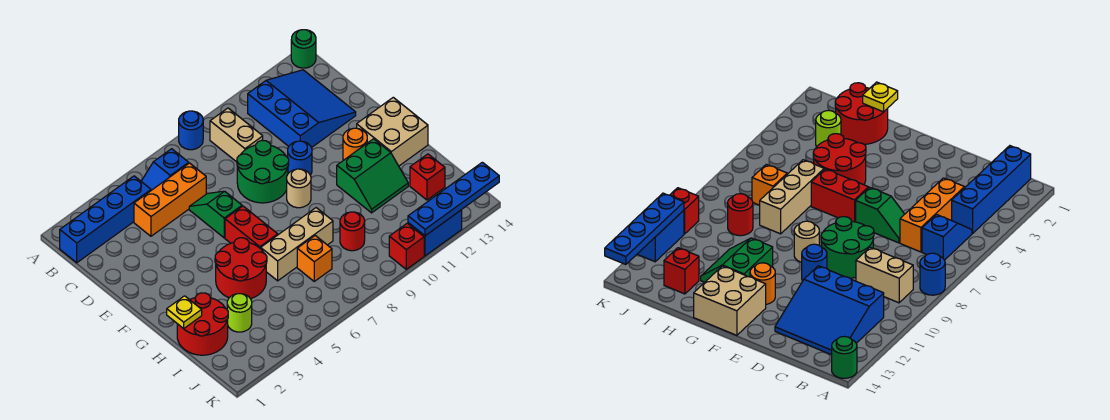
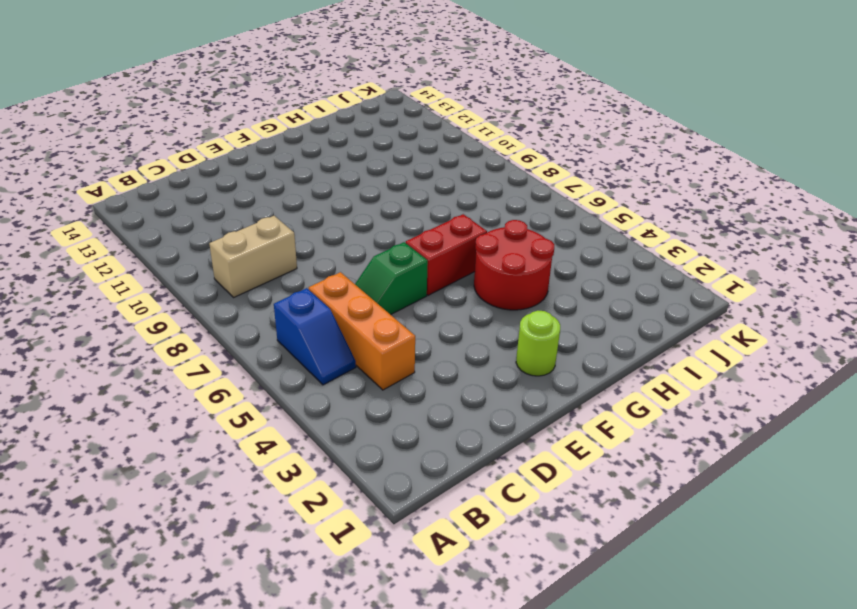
lime round brick F2 level 1 -> lime round brick I3 level 1
none -> blue round brick A8 level 1
none -> green round brick A14 level 1
none -> blue brick B1:B4 level 1

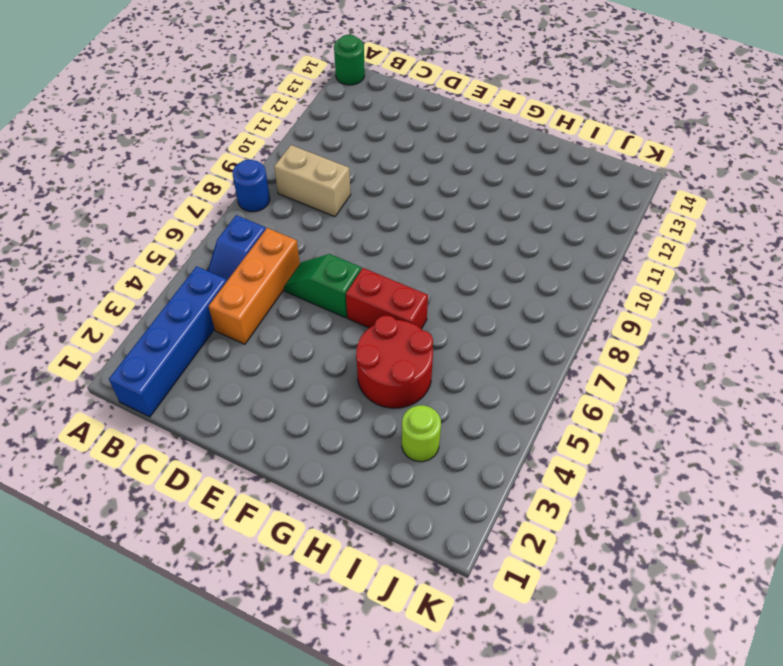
none -> blue slope B11:D13 level 1 top 11
none -> green round brick D8:E9 level 1
none -> blue round brick E10 level 1

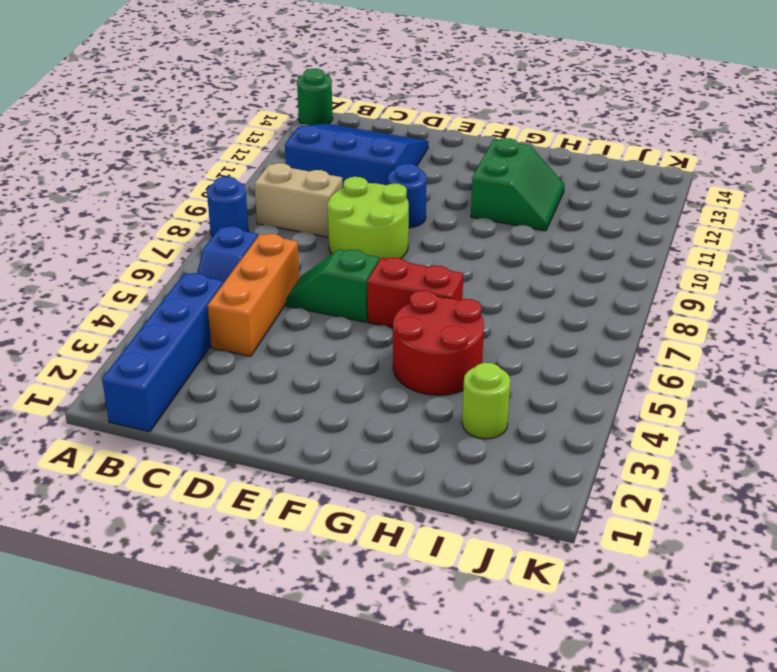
lime round brick D8:E9 level 1 -> green round brick D8:E9 level 1
none -> tan round brick F9 level 1
none -> orange round brick F12 level 1
none -> tan brick F13:G14 level 1

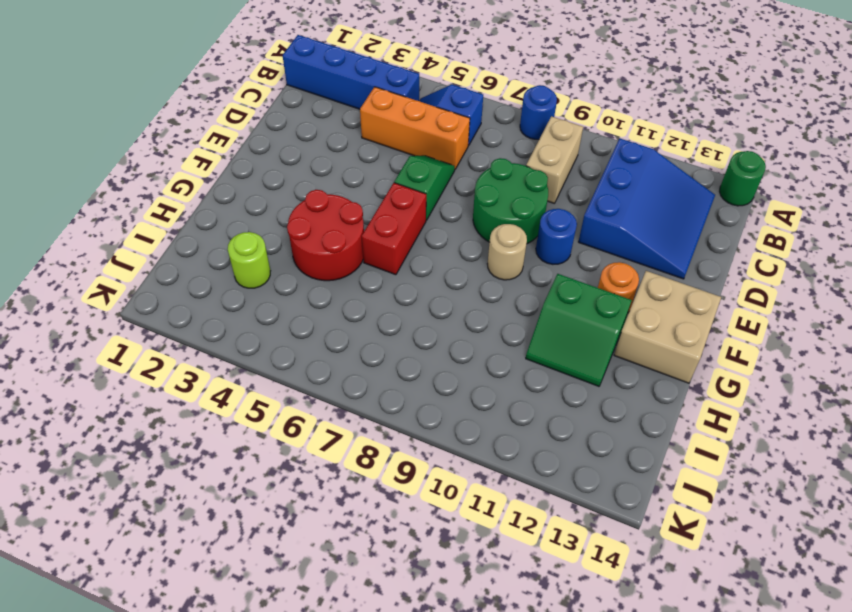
none -> red round brick H1:I2 level 1
none -> tan brick H6:H8 level 1
none -> orange brick I7 level 1

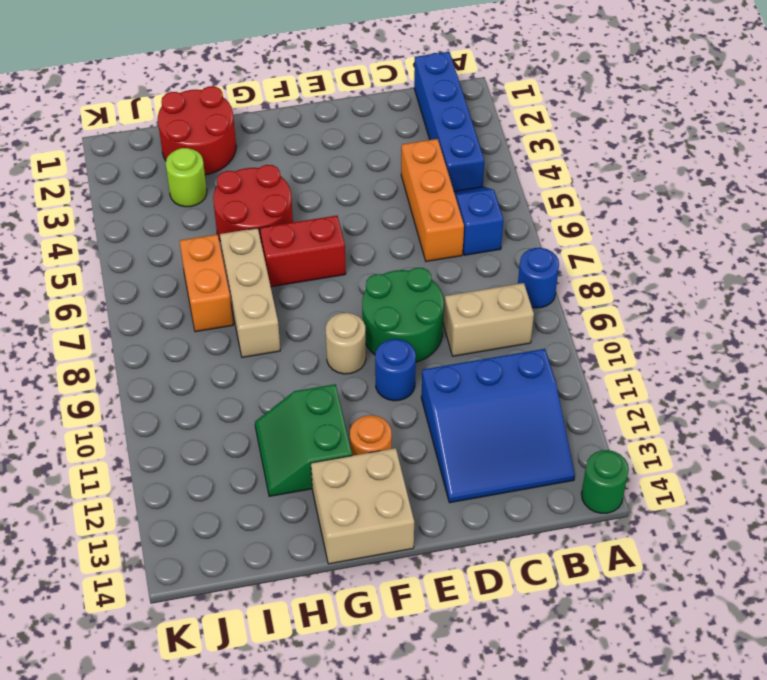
orange brick I6:I7 level 1 -> orange brick I7 level 1
none -> green slope D6:E6 level 1 top E
none -> red round brick I9 level 1
none -> red brick I13 level 1

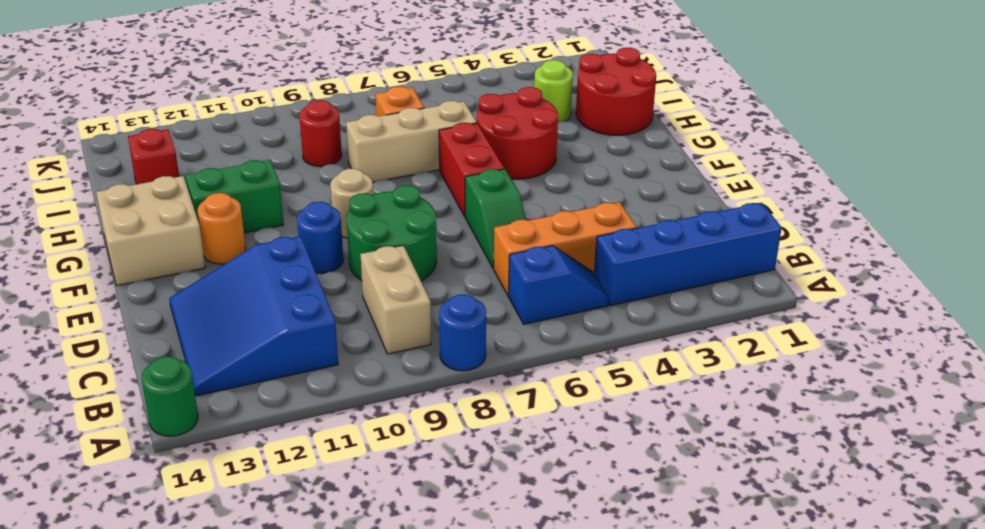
none -> red brick K10 level 1
none -> blue brick K11:K12 level 1
none -> yellow plate H1 level 2

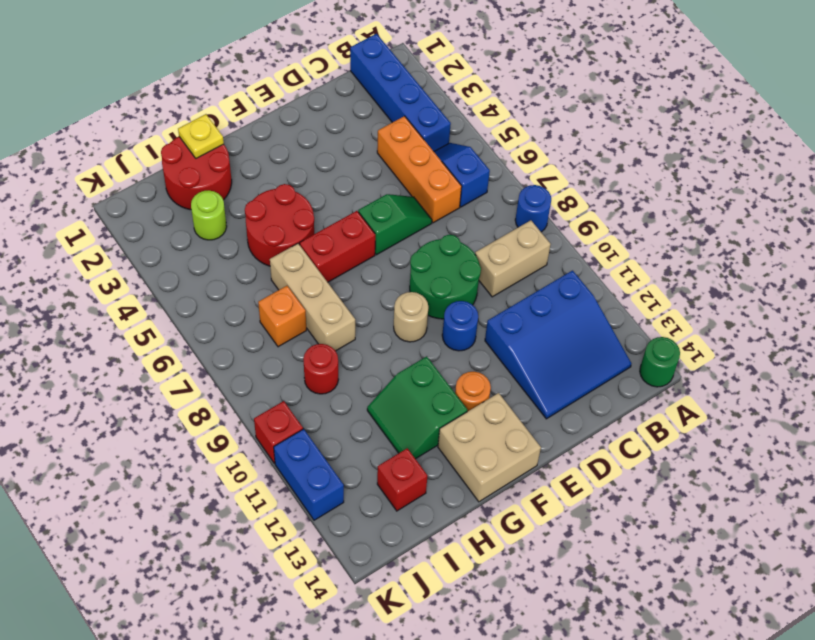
none -> blue plate K11:K14 level 2

